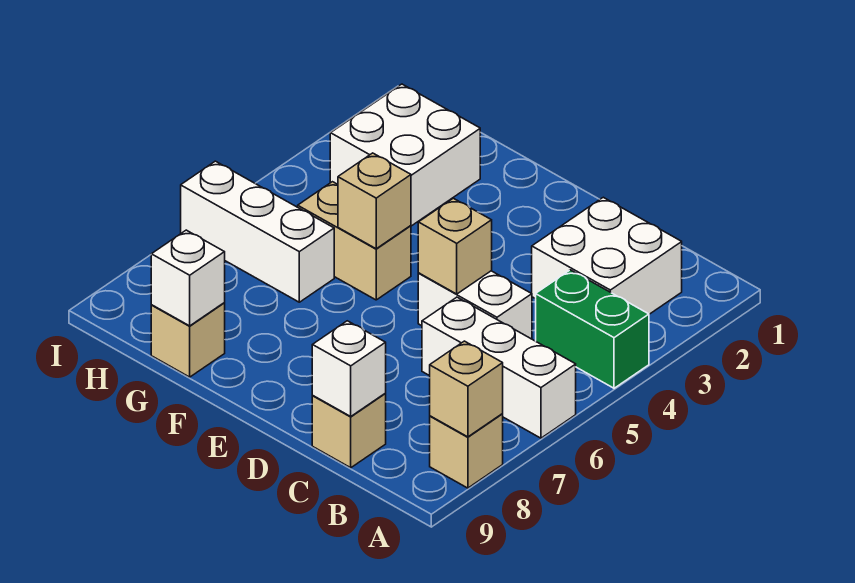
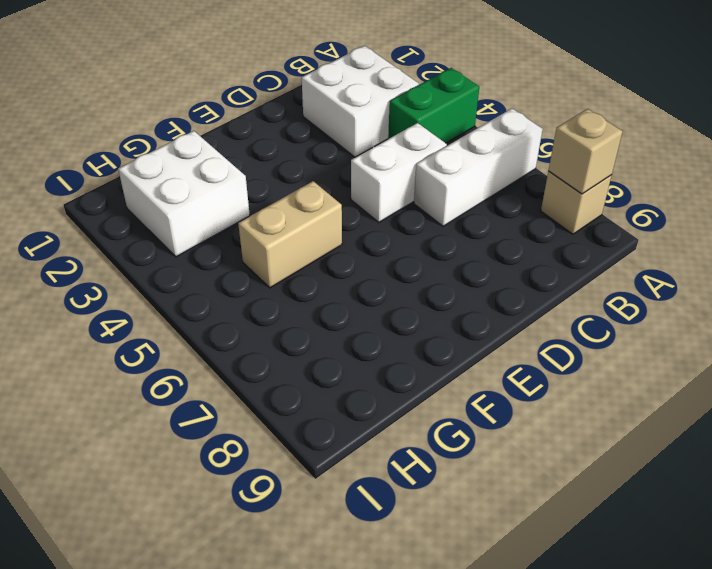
none -> tan brick C9 level 1
none -> white brick G6:I6 level 1
none -> tan brick G9 level 1

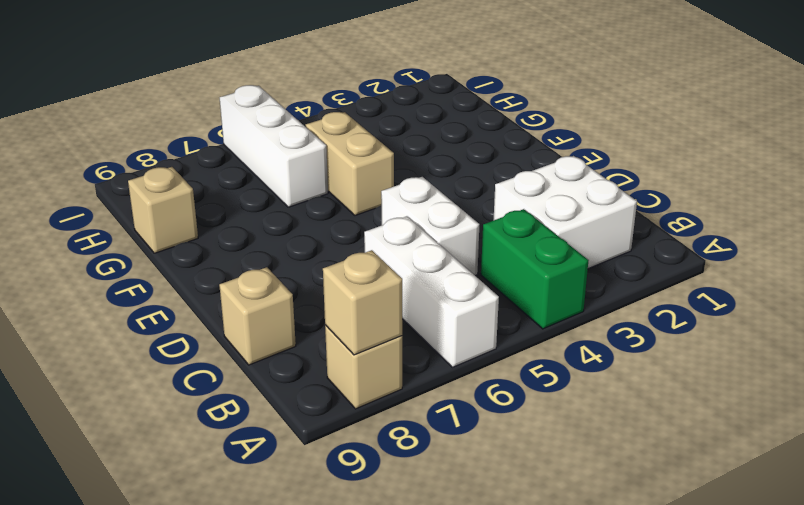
none -> white brick G2:H3 level 1
none -> white brick C9 level 2
none -> tan brick D5 level 2

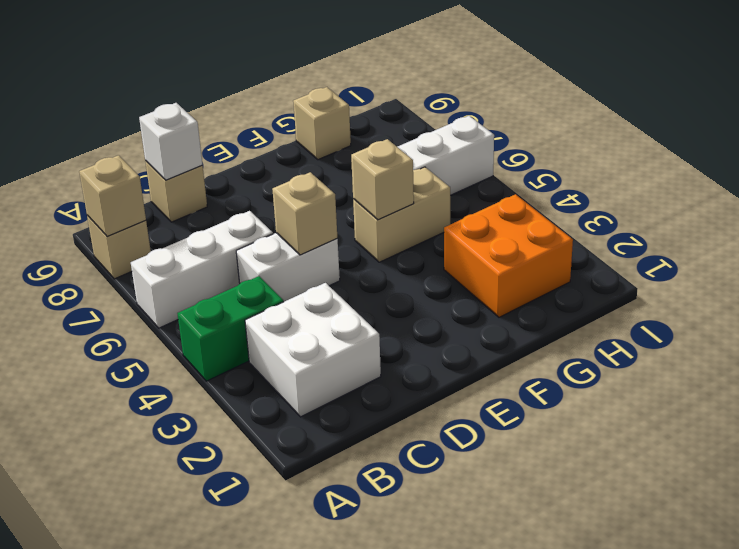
orange brick G2:H3 level 1 -> white brick G2:H3 level 1
none -> white brick G9 level 2

